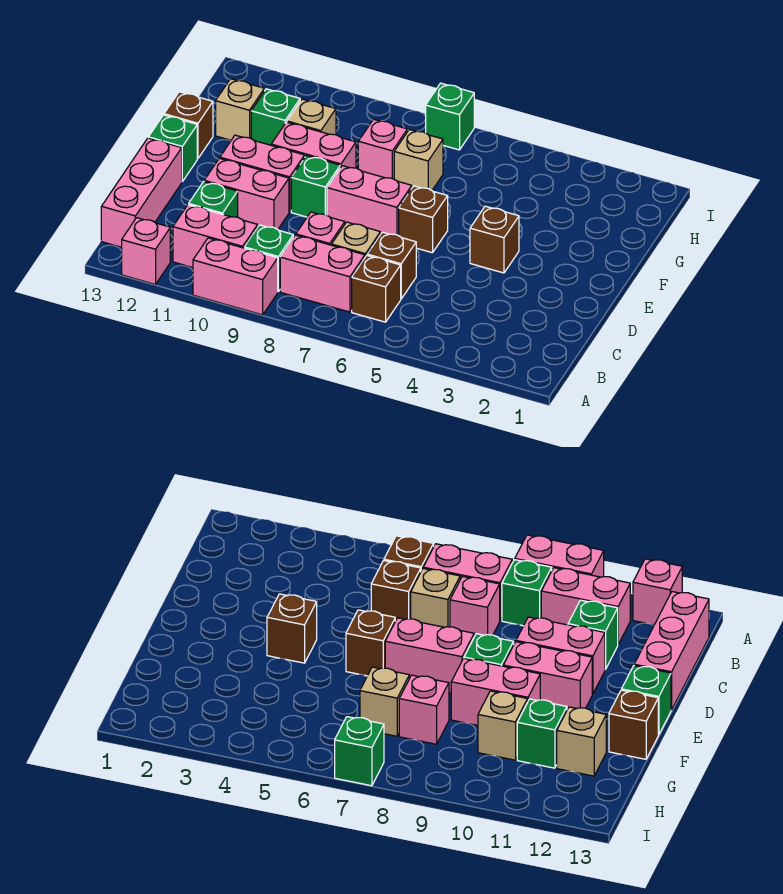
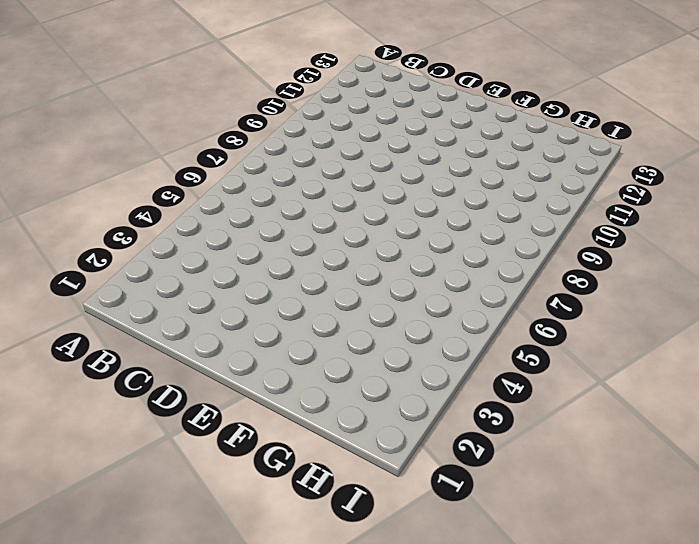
none -> pink brick A9:A10 level 1
none -> pink brick A12 level 1
none -> brown brick B6 level 1

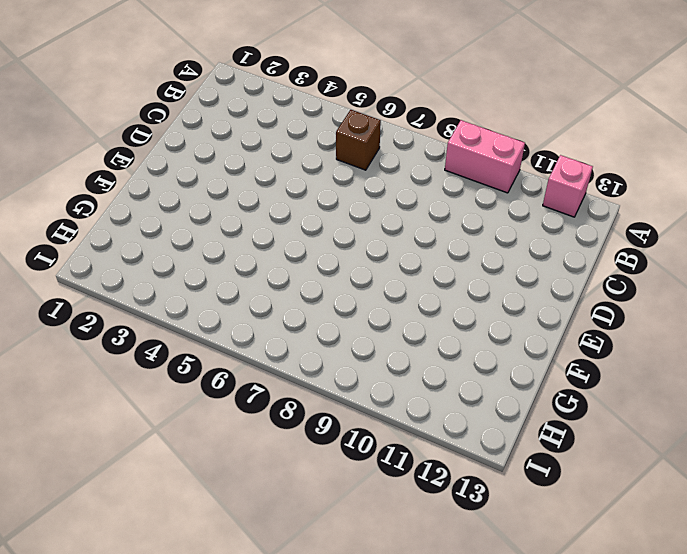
none -> pink brick B7:B8 level 1
none -> green brick B9 level 1
none -> pink brick B10:B11 level 1

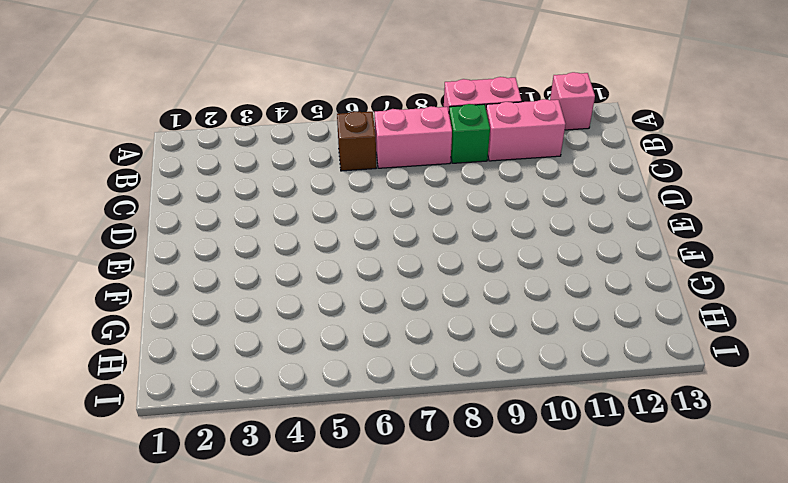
none -> pink brick B13:D13 level 1
none -> brown brick C6 level 1
none -> tan brick C7 level 1

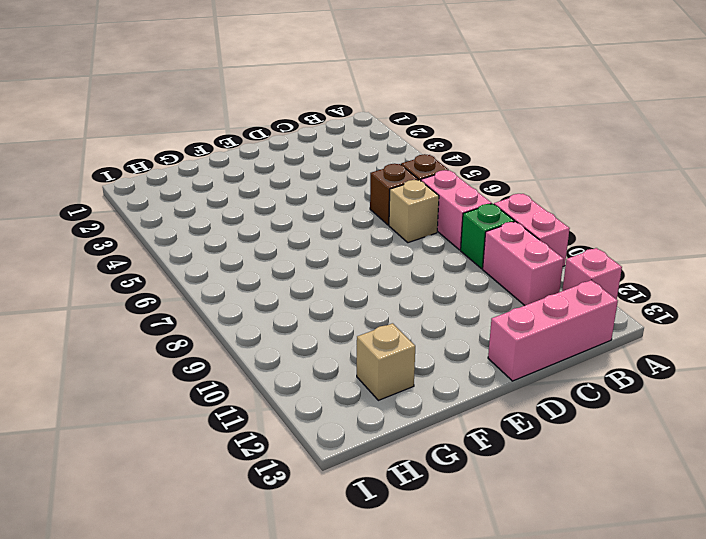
none -> pink brick C8 level 1
none -> green brick C11 level 1
none -> pink brick D10:D11 level 1

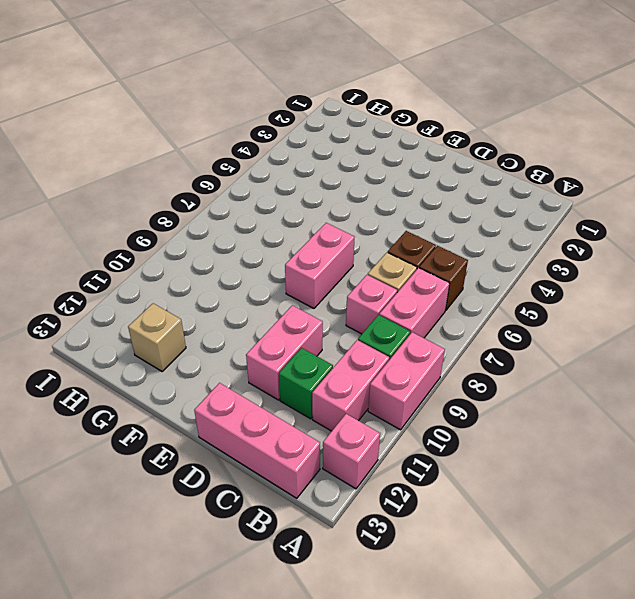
none -> brown brick E4 level 1
none -> brown brick E6 level 1
none -> green brick E9 level 1

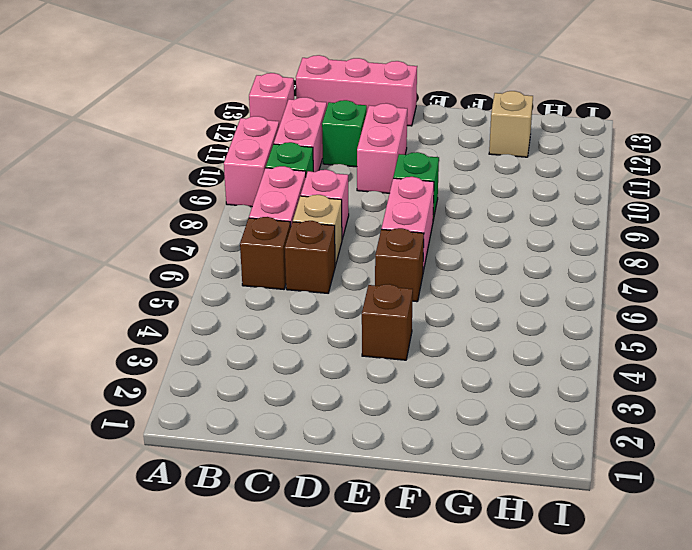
none -> pink brick E10:E11 level 1
none -> green brick E13 level 1
none -> pink brick F9:F10 level 1

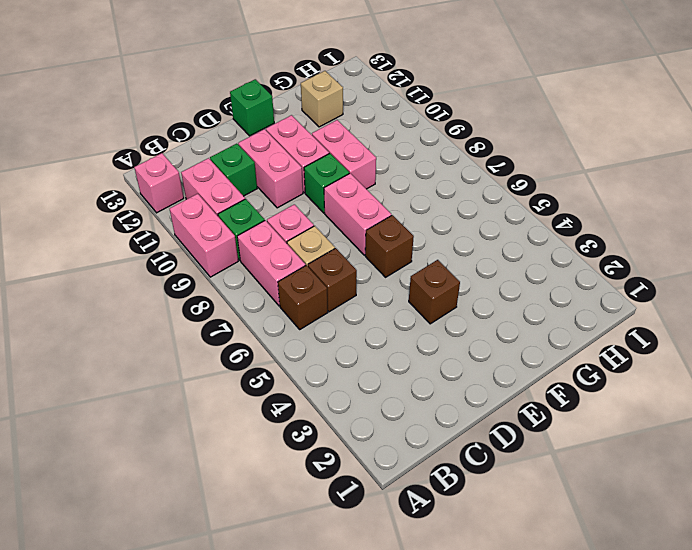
none -> pink brick B13:D13 level 1
none -> brown brick F13 level 1
none -> tan brick G7 level 1

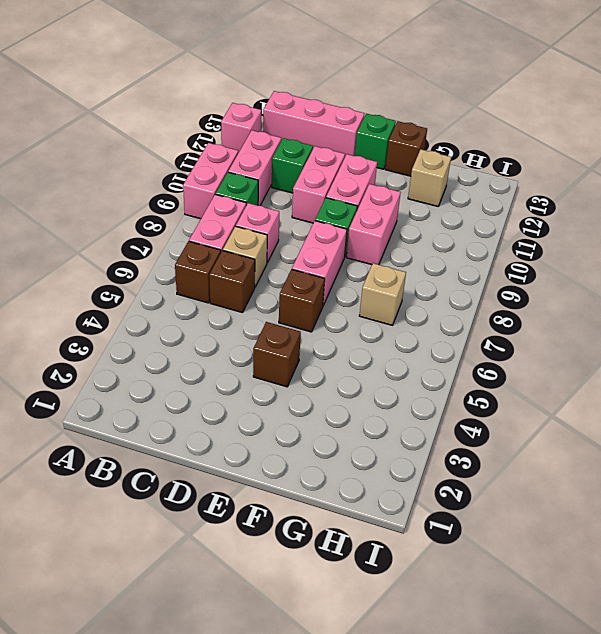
none -> pink brick G8 level 1
none -> tan brick G10 level 1
none -> green brick G11 level 1

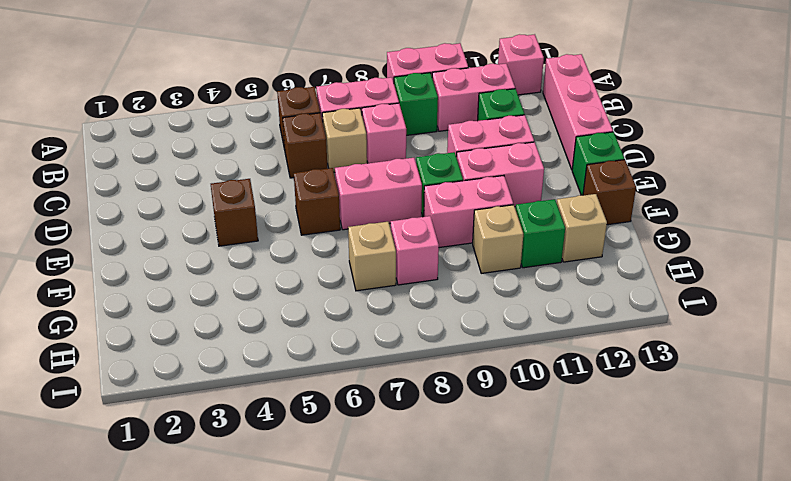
none -> green brick I7 level 1

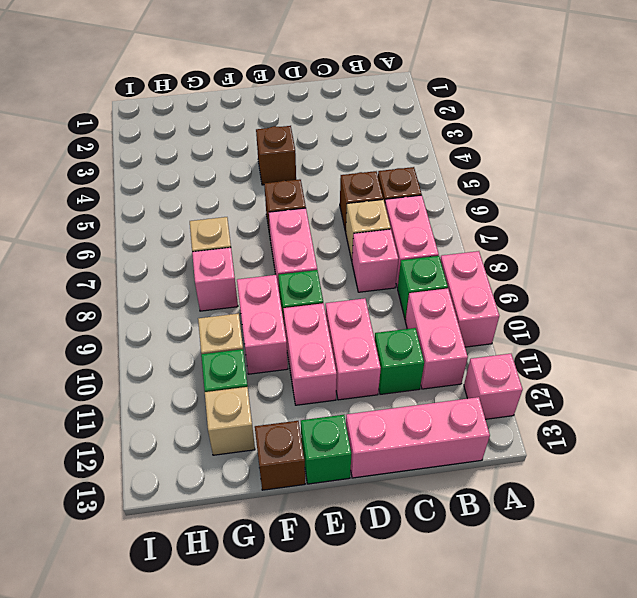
none -> green brick I7 level 1

